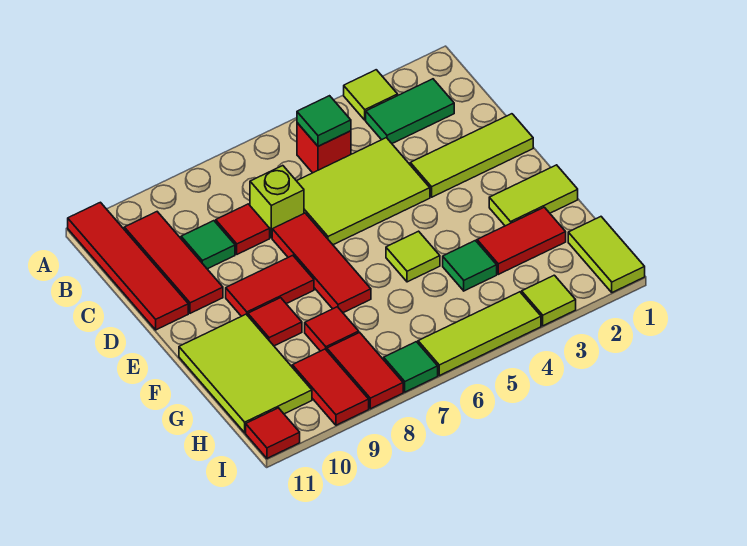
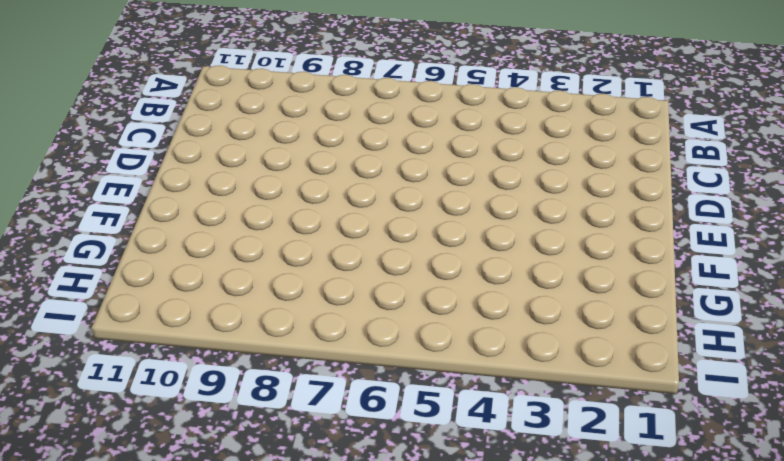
none -> lime tile A3 level 1
none -> red tile A11:D11 level 1
none -> green tile B2:B3 level 1

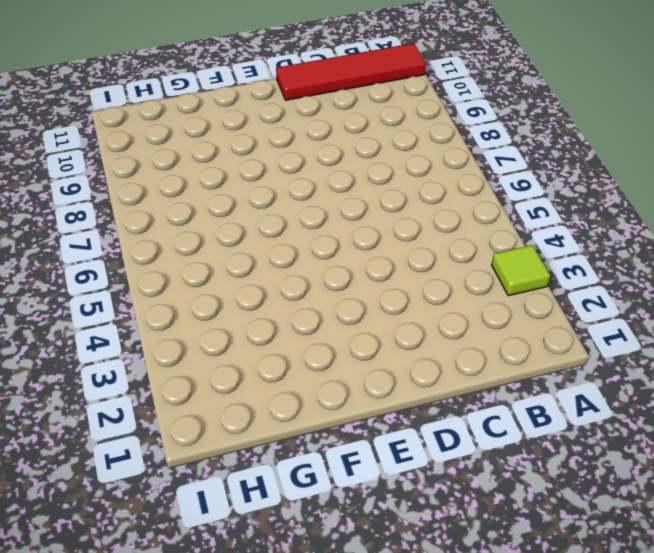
none -> green tile B2:B3 level 1
none -> red brick B5 level 1
none -> red tile B10:D10 level 1

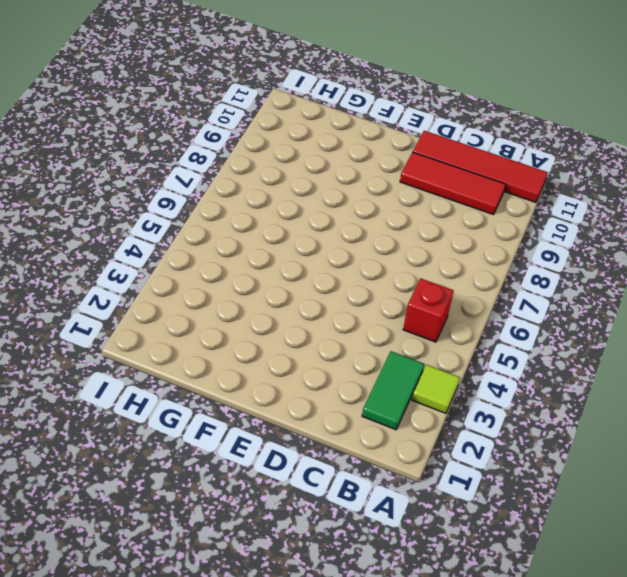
none -> lime tile C4:D6 level 1
none -> lime brick C7 level 1
none -> red tile C8 level 1

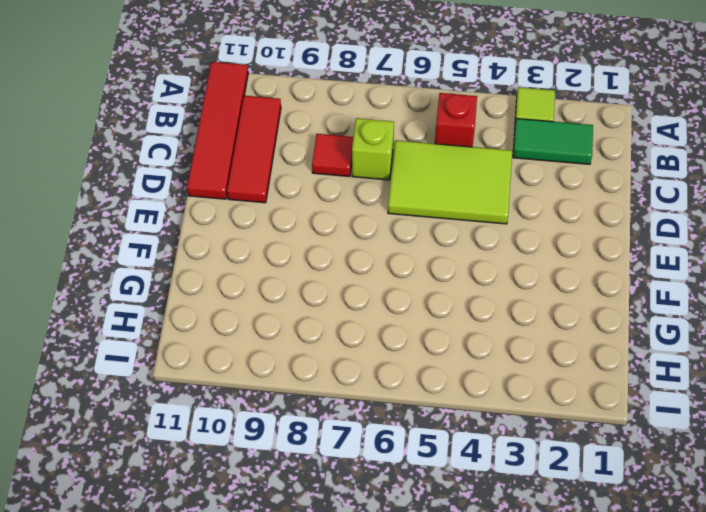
none -> green tile C9 level 1
none -> lime tile D1:D3 level 1
none -> red tile D7:F7 level 1

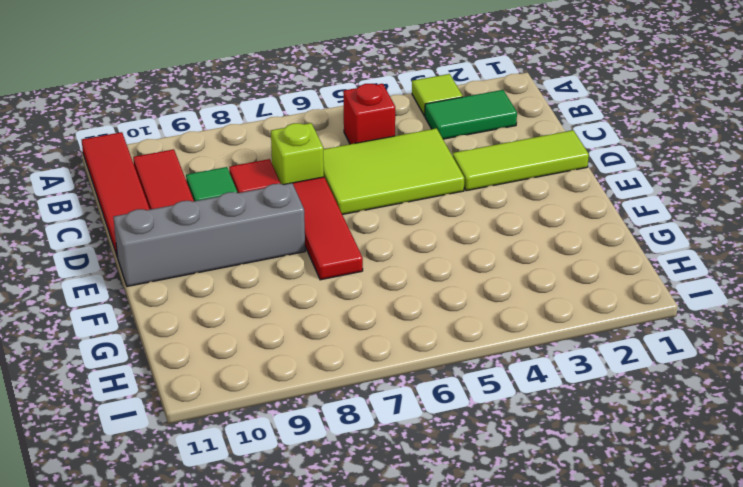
grey brick E8:E11 level 1 -> red tile E8:E9 level 1
none -> lime tile F1:F2 level 1
none -> lime tile F5 level 1
none -> red tile F9 level 1

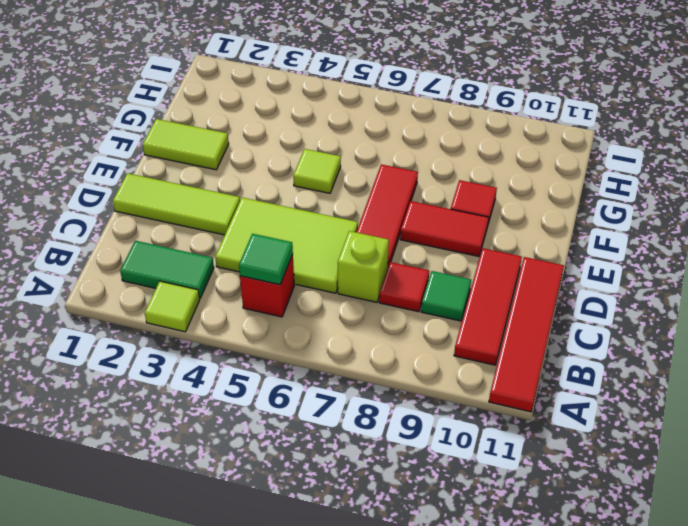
none -> lime tile F10:H11 level 1
none -> red tile G2:G3 level 1
none -> green tile G4 level 1

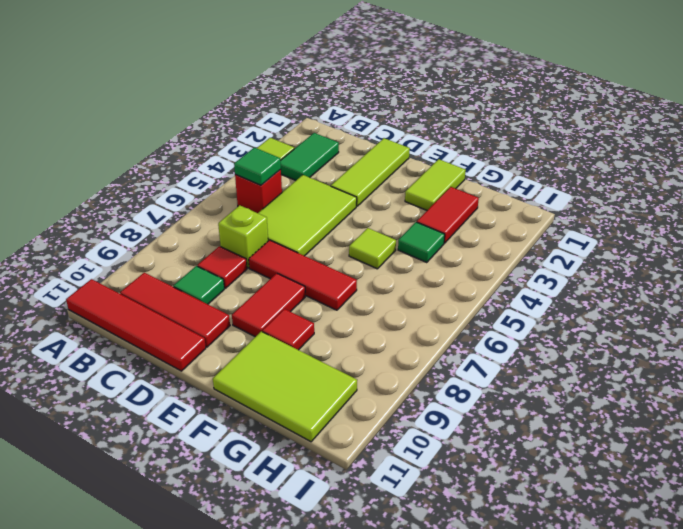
none -> red tile G8 level 1
none -> lime tile H1:I1 level 1
none -> red tile H8:I8 level 1

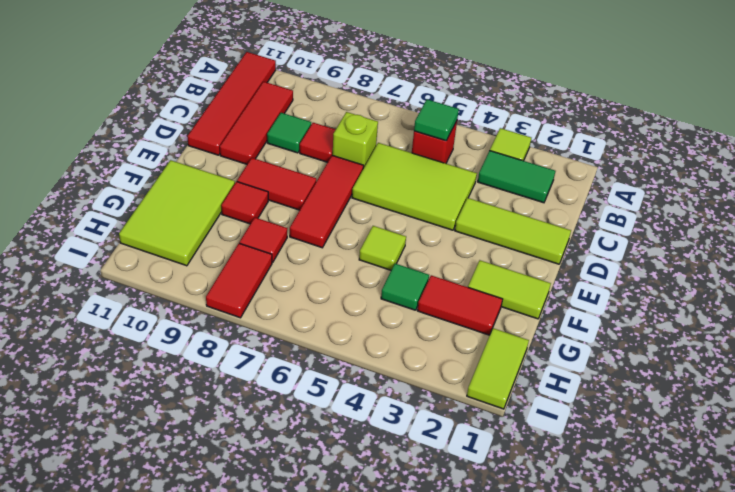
none -> red tile H9:I9 level 1
none -> lime tile I3 level 1
none -> lime tile I4:I6 level 1

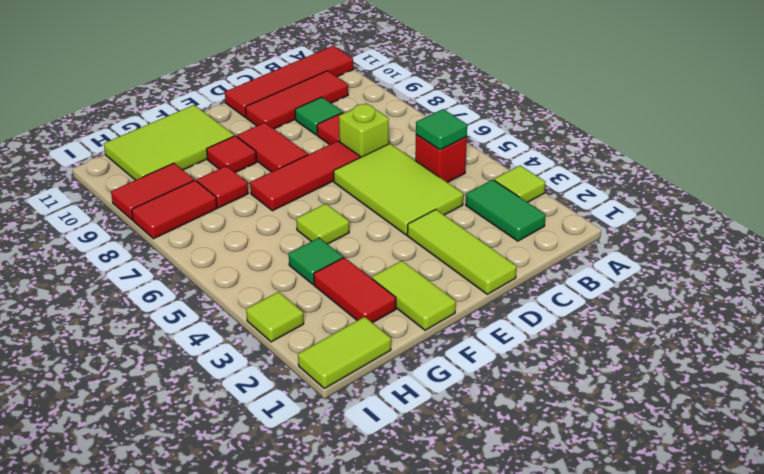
none -> lime tile I4:I6 level 1
none -> green tile I7 level 1
none -> red tile I11 level 1

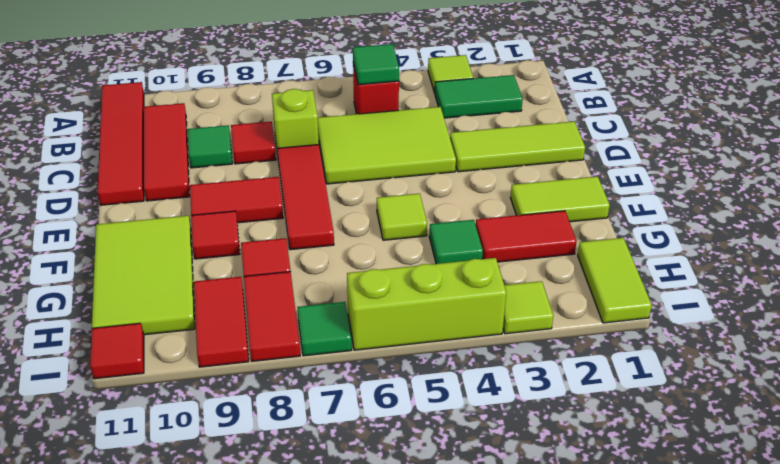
lime brick I4:I6 level 1 -> lime tile I4:I6 level 1

